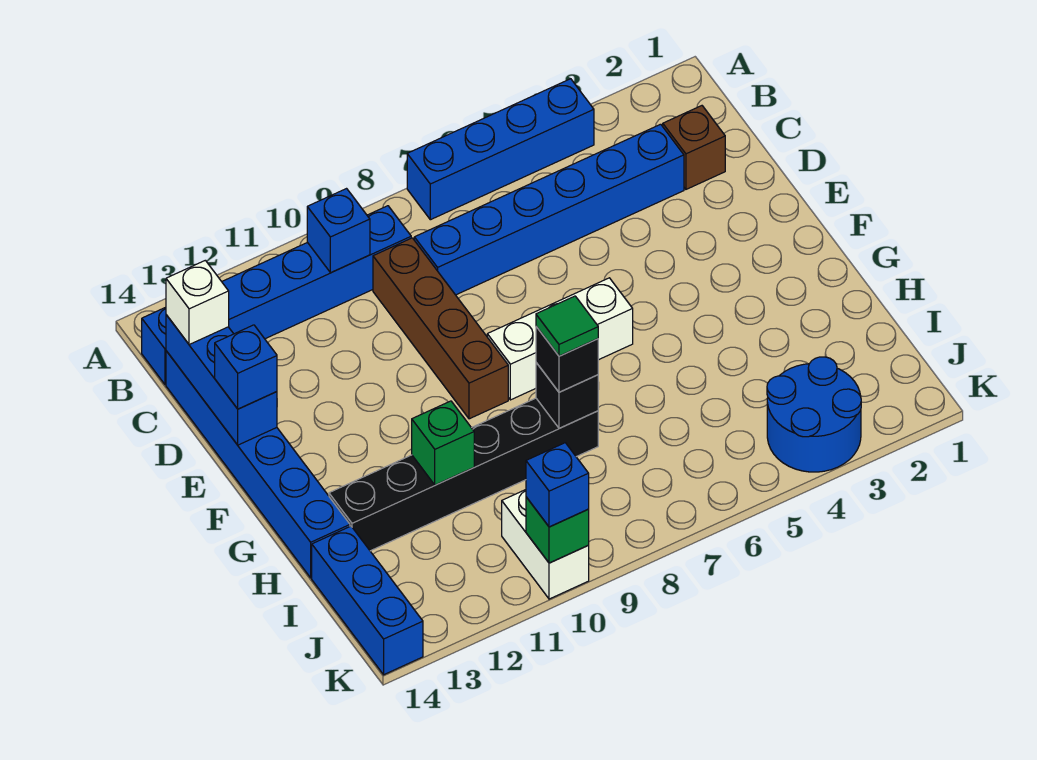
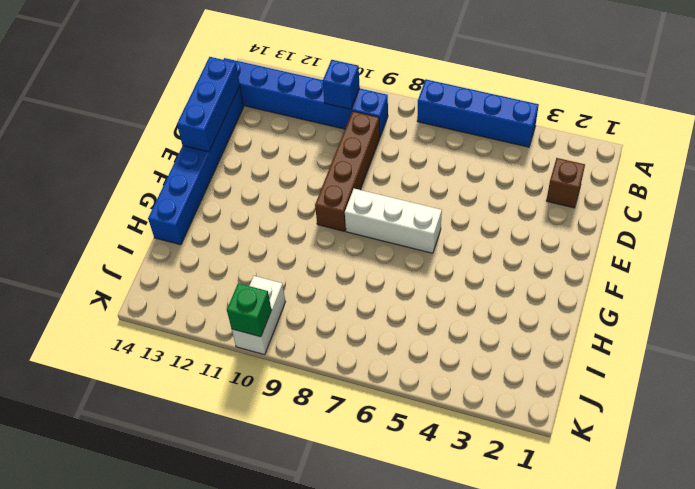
none -> blue brick C3:C8 level 1
none -> black brick H8:H13 level 1
none -> blue brick I14:K14 level 1

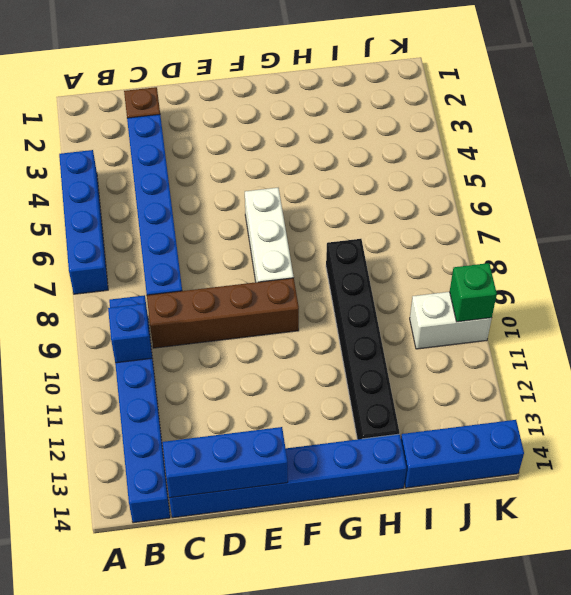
none -> blue round brick J3:K4 level 1
none -> black brick H8 level 2
none -> green brick H11 level 2

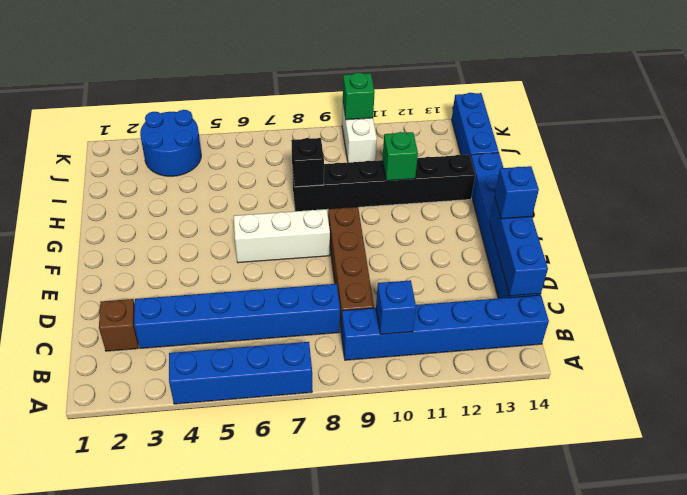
none -> white brick C14 level 3
none -> black brick H8 level 3
none -> blue brick K10 level 3

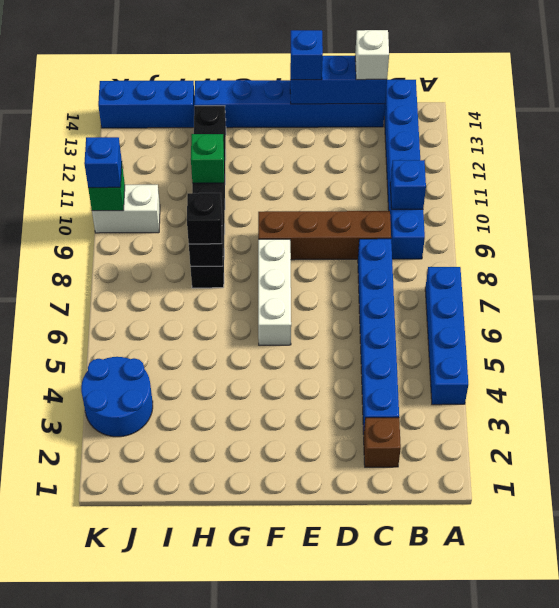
none -> green tile H8 level 4

